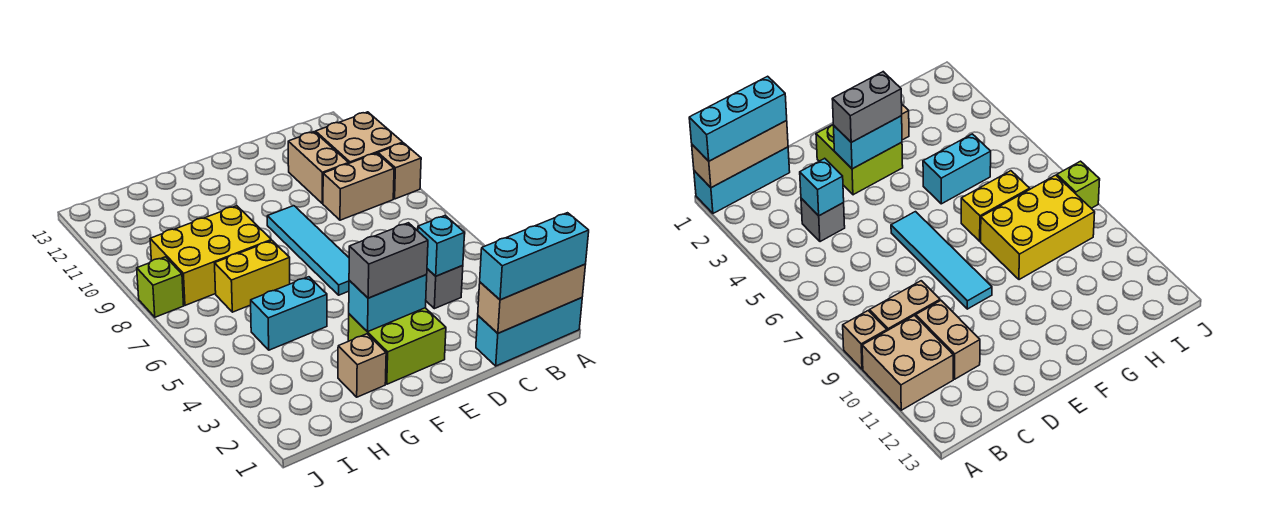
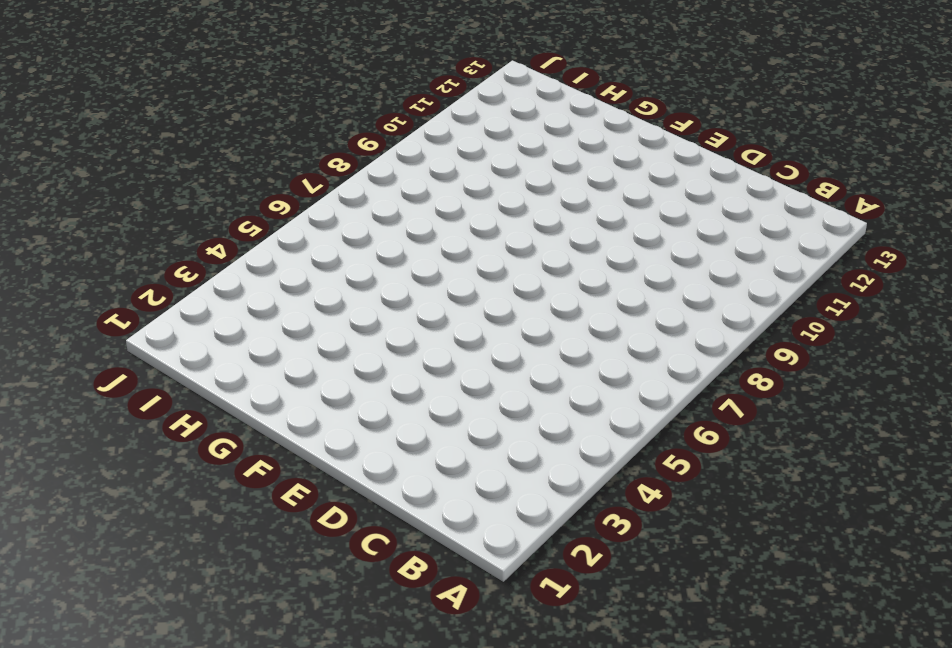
none -> cyan brick A1:C1 level 1
none -> tan brick A9 level 1
none -> tan brick A10:B11 level 1

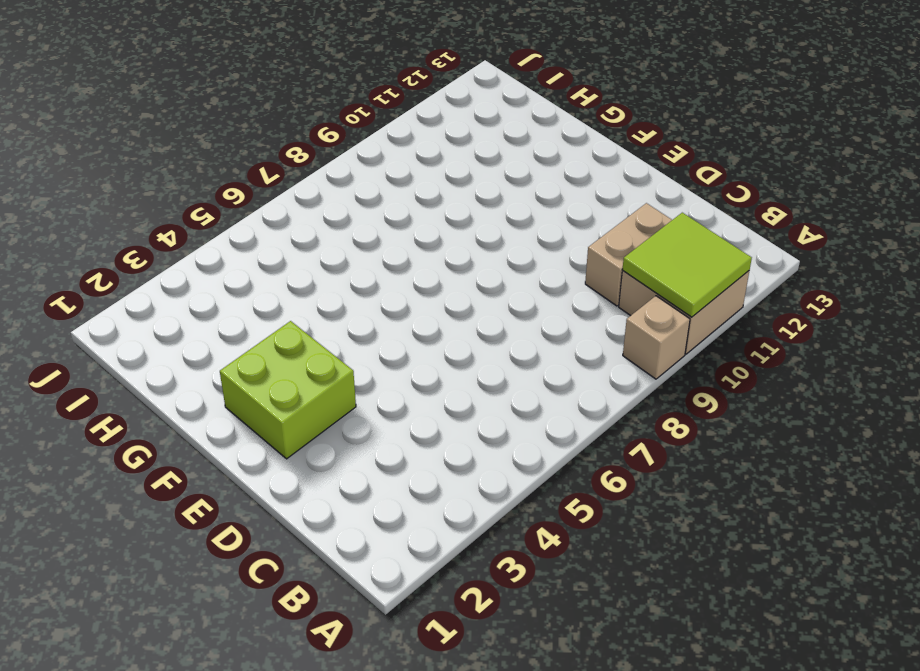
lime tile A10:B11 level 2 -> none
none -> cyan brick A1:C1 level 1
none -> tan brick B9:C9 level 1
none -> grey brick C4 level 1

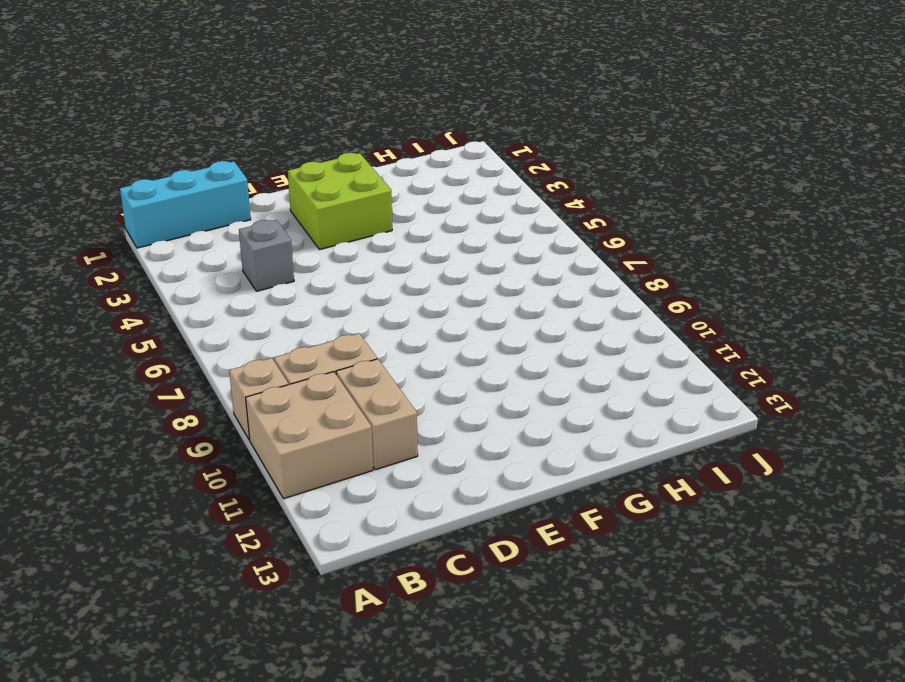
none -> cyan tile E6:E9 level 1
none -> tan brick G2 level 1
none -> cyan brick G5:H5 level 1

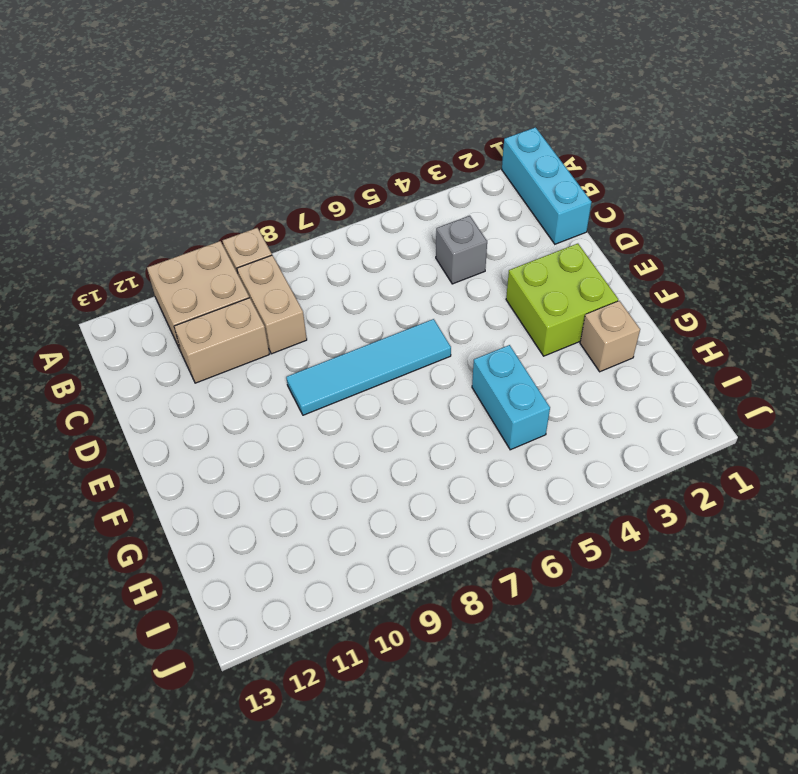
none -> yellow brick G7:H7 level 1
none -> yellow brick G8:I9 level 1
none -> lime brick J8 level 1

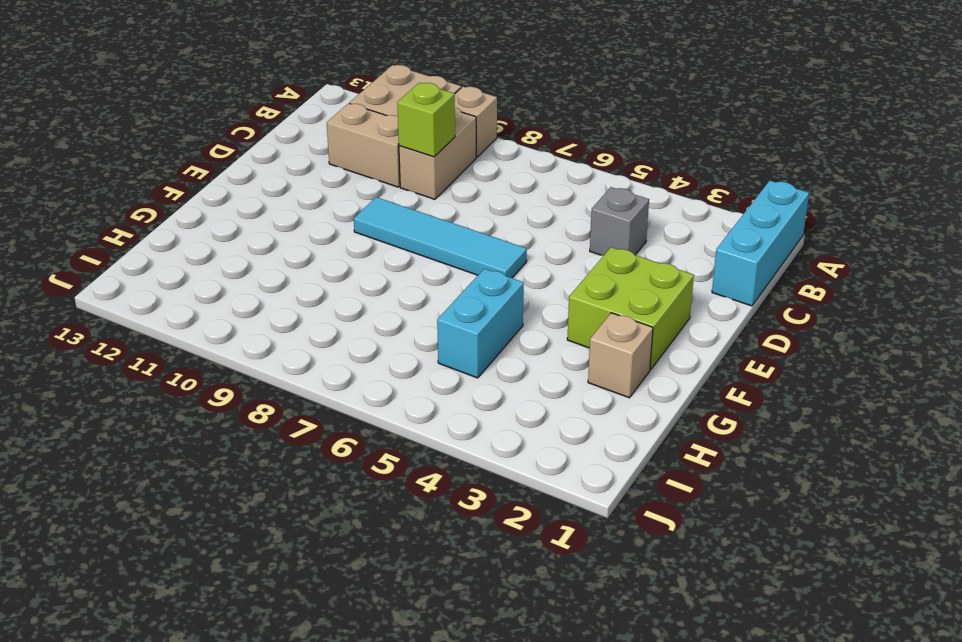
lime brick C9 level 2 -> lime brick J8 level 1
none -> yellow brick G7:H7 level 1
none -> yellow brick G8:I9 level 1
none -> tan brick A1:C1 level 2

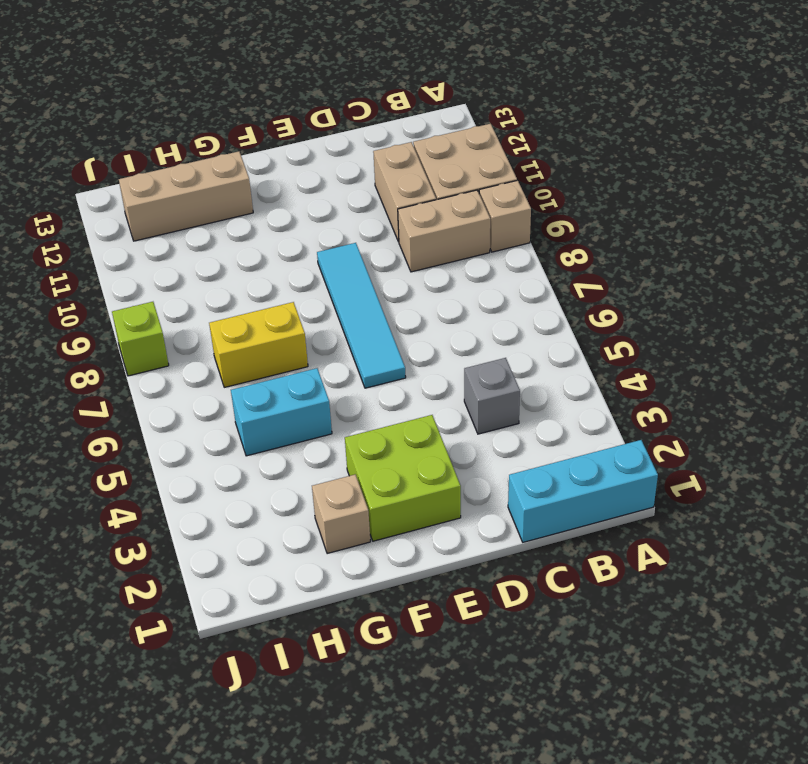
tan brick G12:I12 level 1 -> tan brick A1:C1 level 2
none -> yellow brick G8:I9 level 1
none -> cyan brick C4 level 2
none -> cyan brick E3:F3 level 2

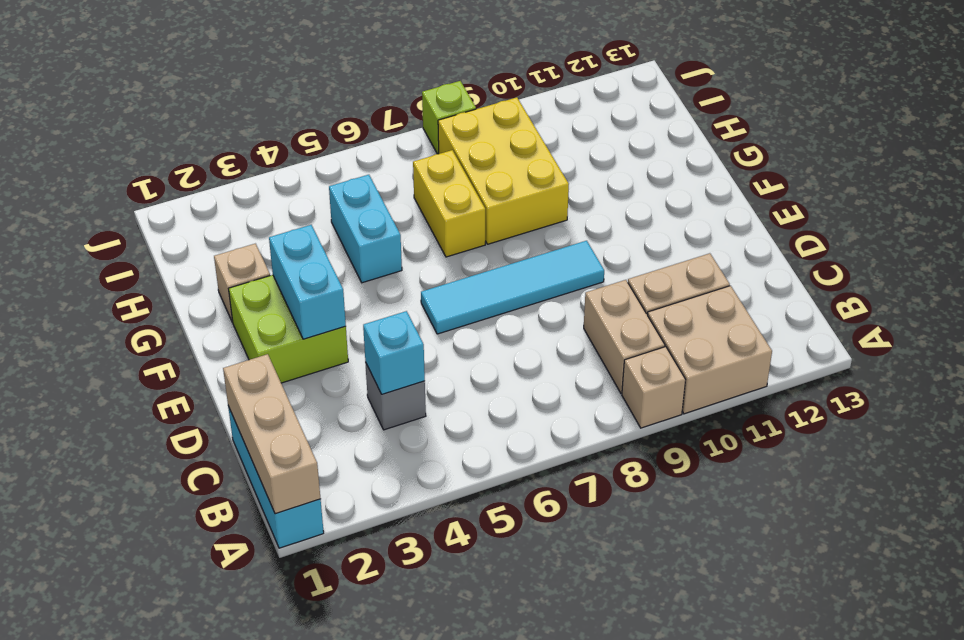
none -> cyan brick A1:C1 level 3
none -> grey brick E3:F3 level 3

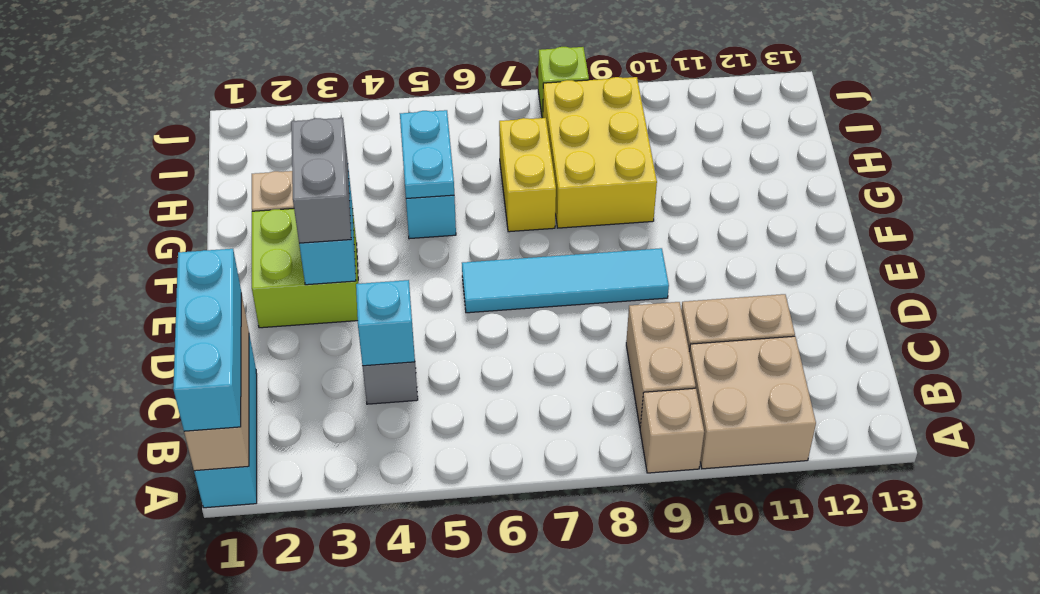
cyan plate G5:H5 level 2 -> none

